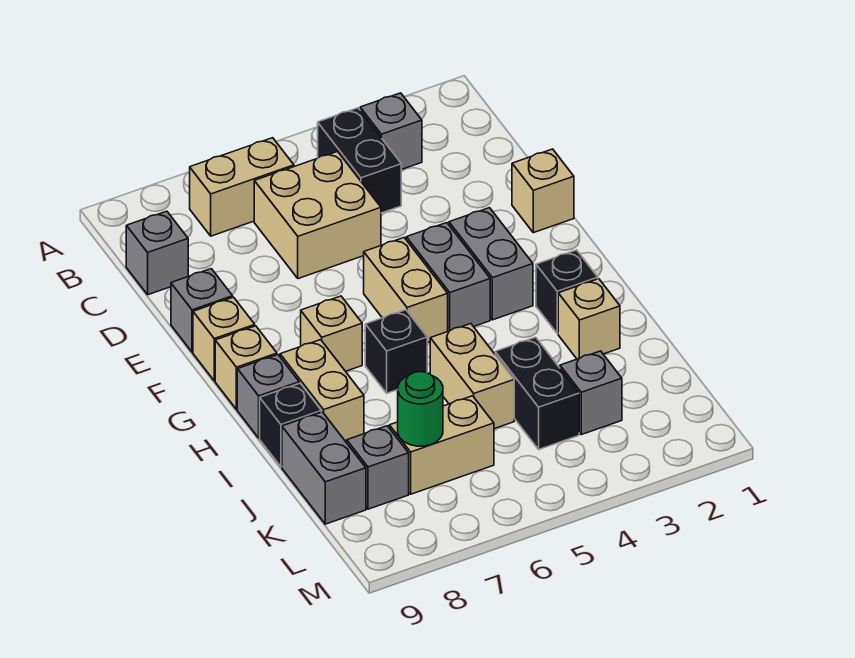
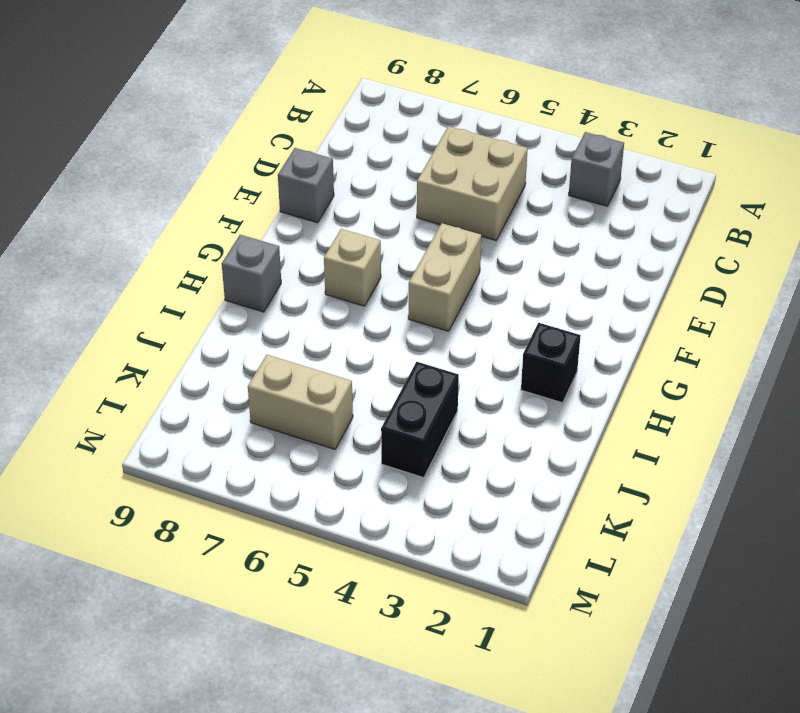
none -> black brick B4:C4 level 1
none -> tan brick B6:B7 level 1
none -> grey brick C9 level 1

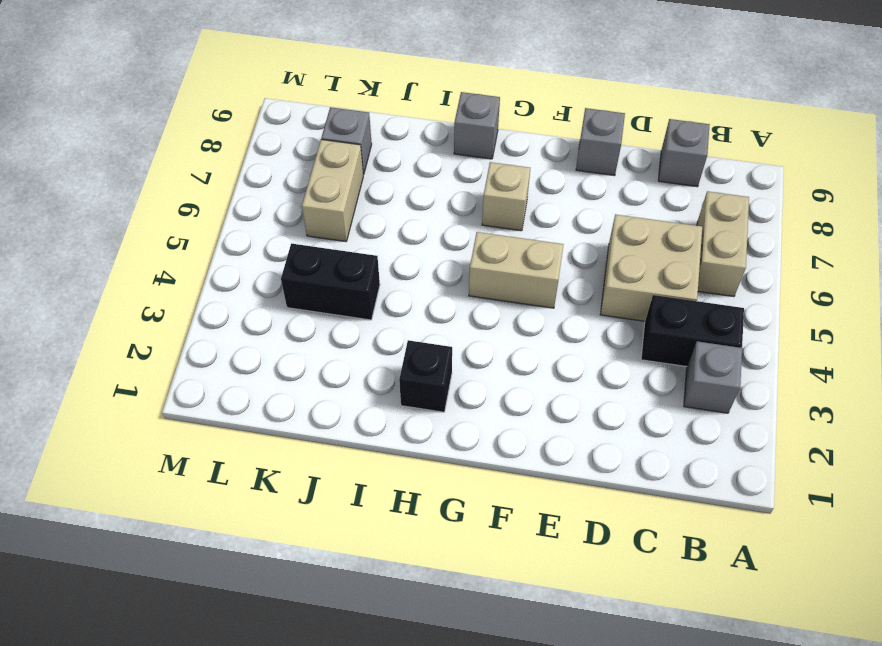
none -> tan brick E1 level 1
none -> grey brick F3:G3 level 1
none -> grey brick F4:G4 level 1

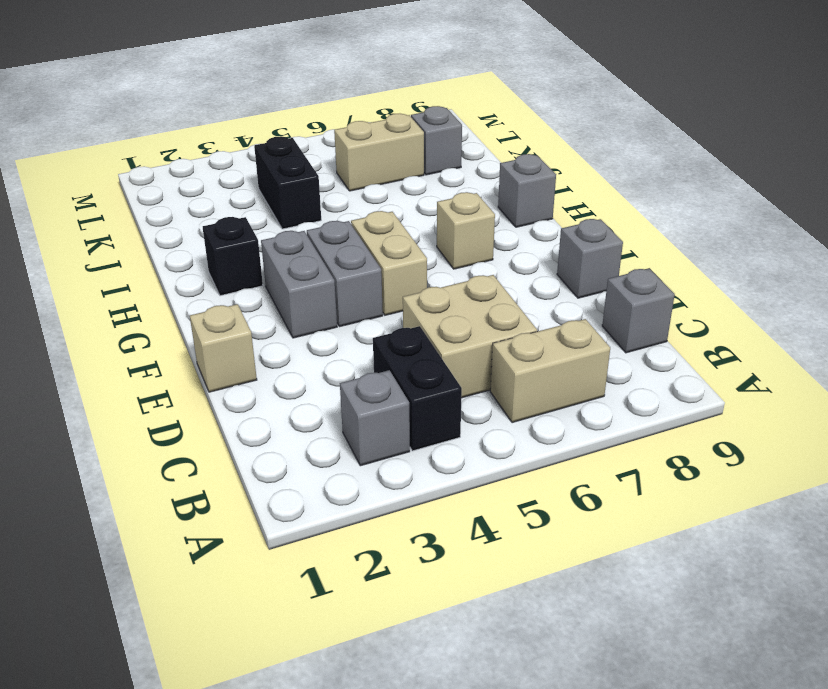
none -> tan brick F9 level 1
none -> tan brick G9 level 1
none -> black brick H6 level 1

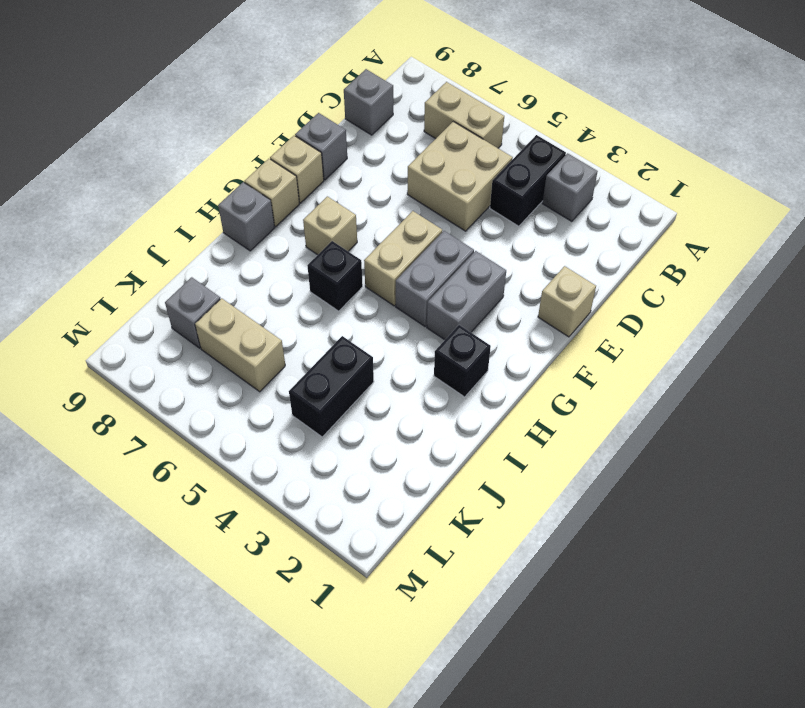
none -> tan brick H8:I8 level 1
none -> tan brick I2 level 1
none -> tan brick I5:J5 level 1

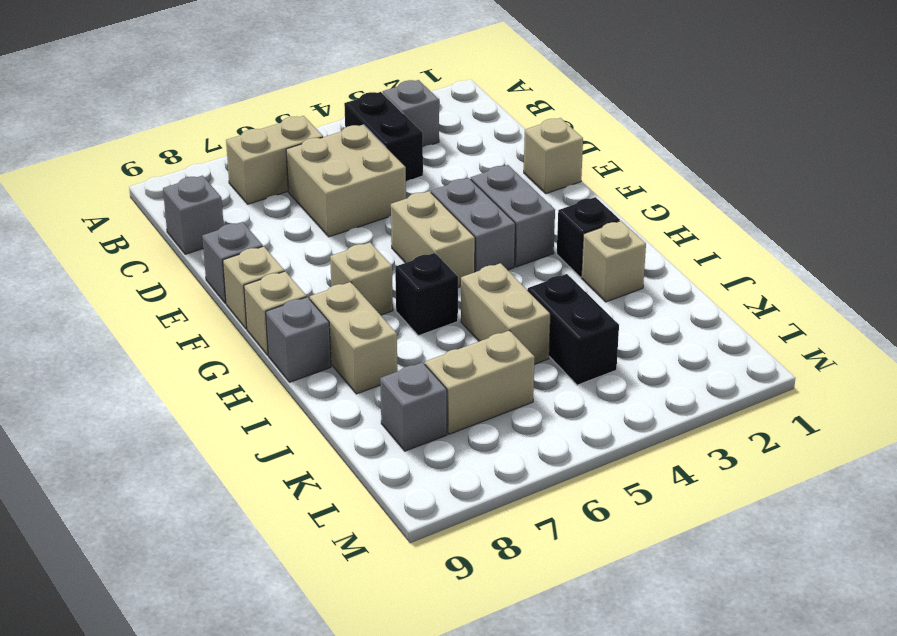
none -> black brick I9 level 1
none -> grey brick J9:K9 level 1
none -> grey brick K3 level 1

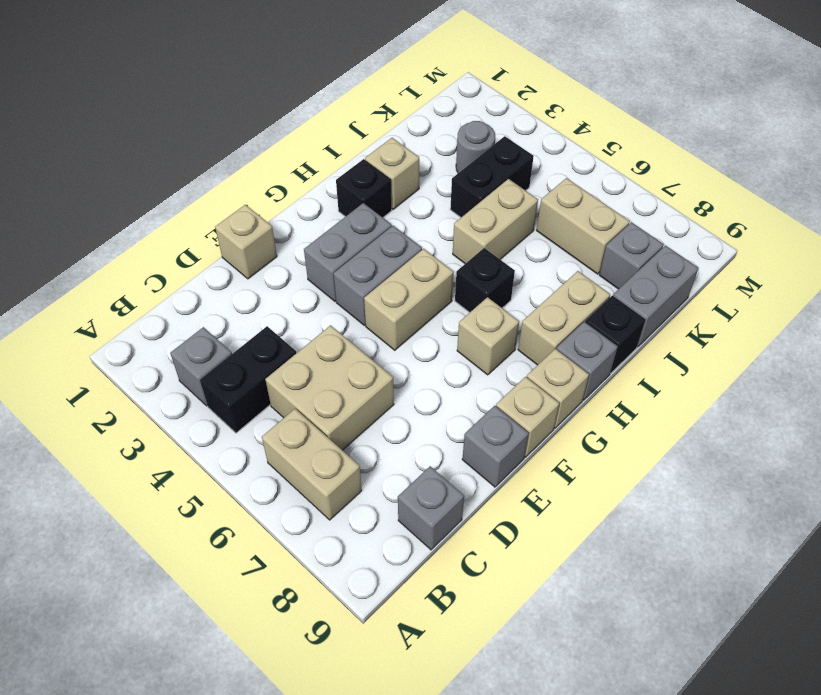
grey round brick K3 level 1 -> grey brick K3 level 1
none -> green round brick K7 level 2

